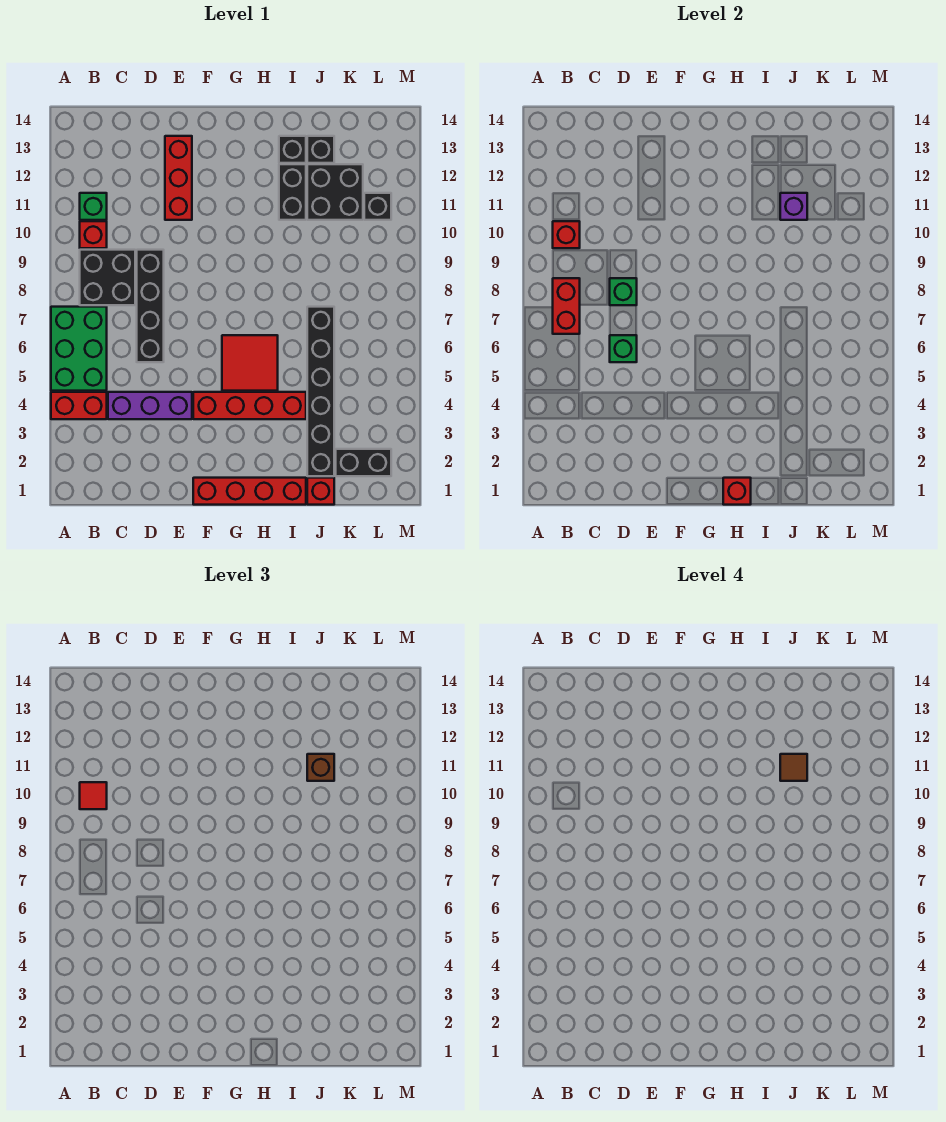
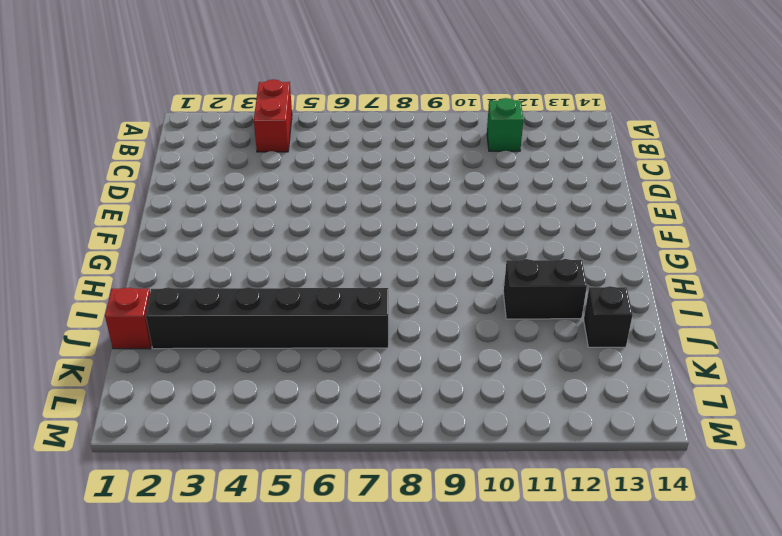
none -> green brick A5:B7 level 1
none -> black brick B8:C9 level 1
none -> red brick B10 level 1

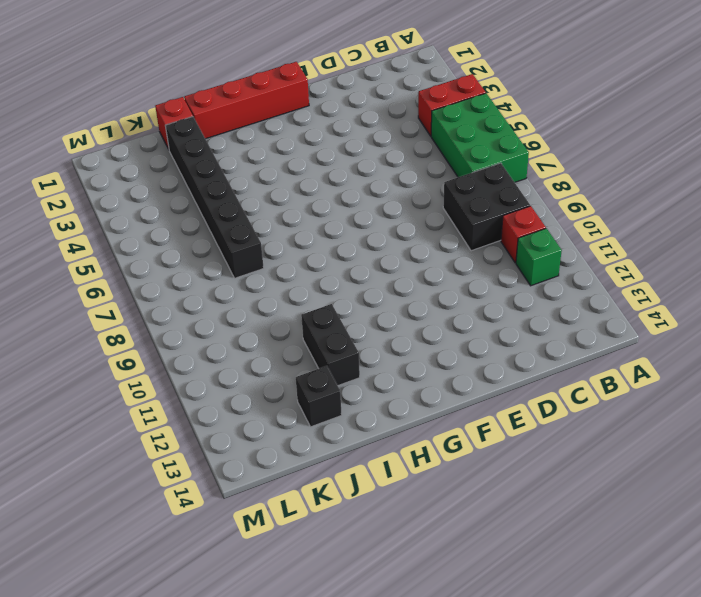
none -> purple brick C4:E4 level 1
none -> black brick D6:D9 level 1
none -> red brick E11:E13 level 1

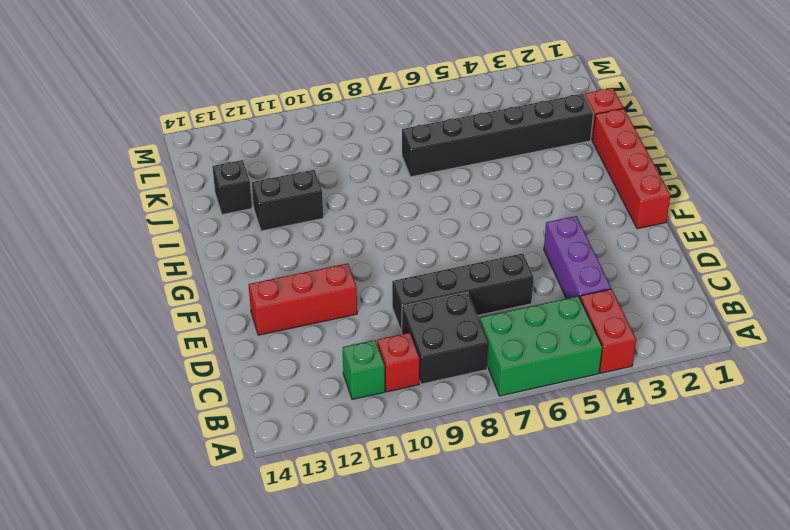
none -> red brick F4:I4 level 1
none -> red tile G5:H6 level 1
none -> black brick I13 level 1

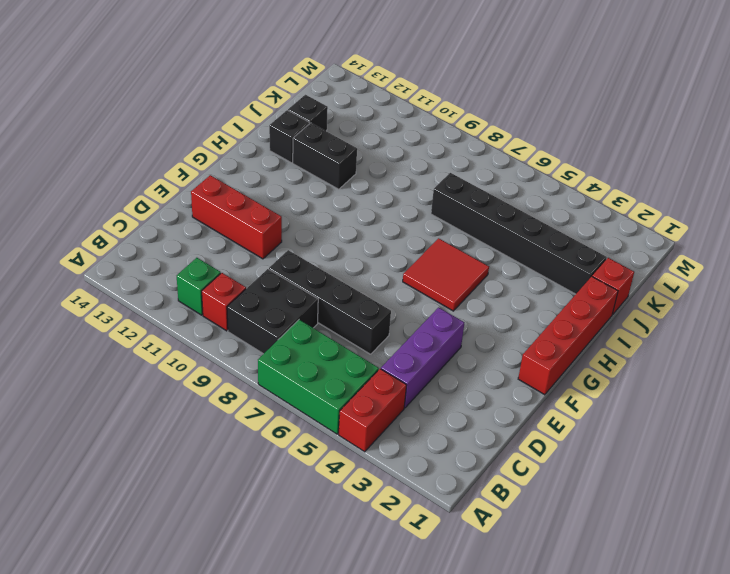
none -> red brick F4:I4 level 1
none -> black brick J11:K12 level 1
none -> black brick K2:L2 level 1

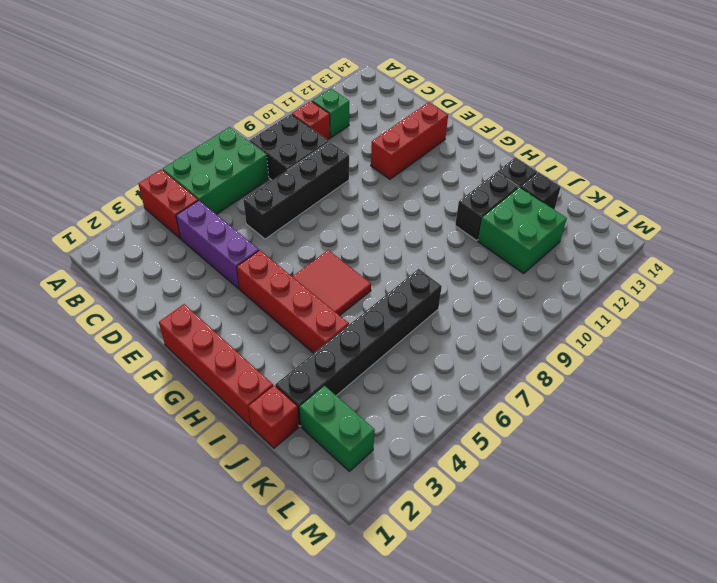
green brick J11:K12 level 1 -> black brick J11:K12 level 1
green brick K2:L2 level 1 -> black brick K2:L2 level 1
none -> black brick L11 level 1
none -> red brick B7:B8 level 2
none -> red brick B10 level 2

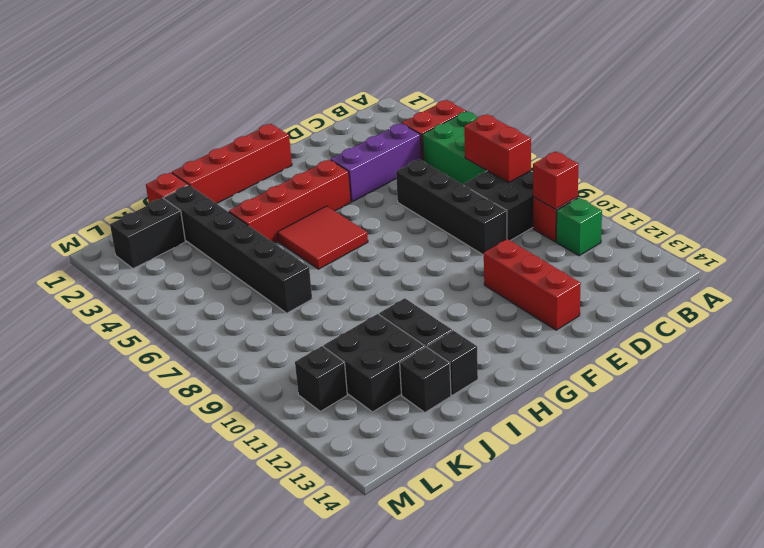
none -> green brick D6 level 2
none -> green brick D8 level 2
none -> red brick H1 level 2

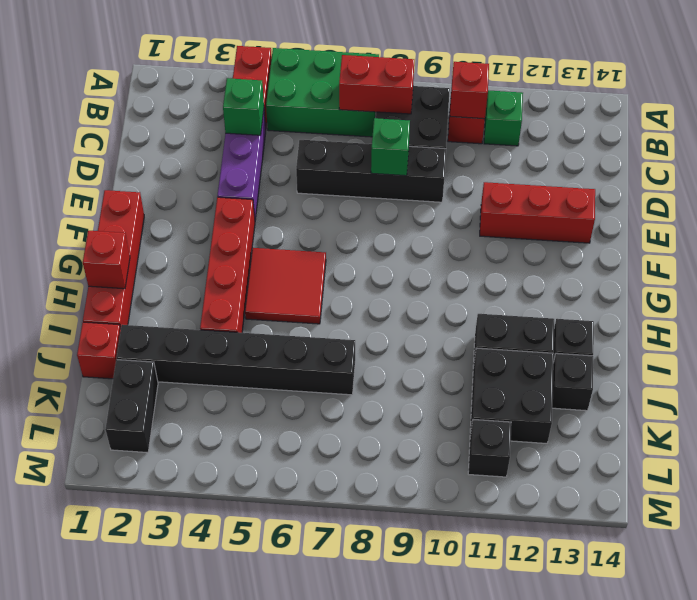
green brick C4 level 2 -> green brick D6 level 2
none -> purple brick J11 level 2
none -> red tile B10 level 3
none -> brown brick J11 level 3

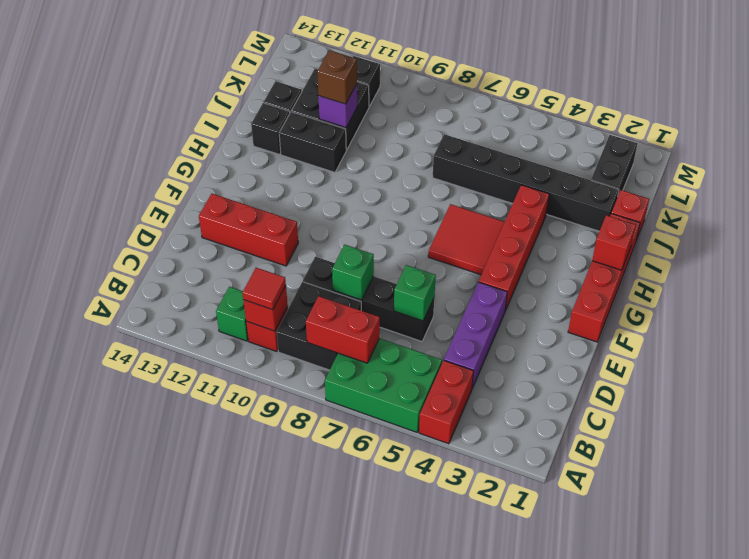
none -> brown tile J11 level 4

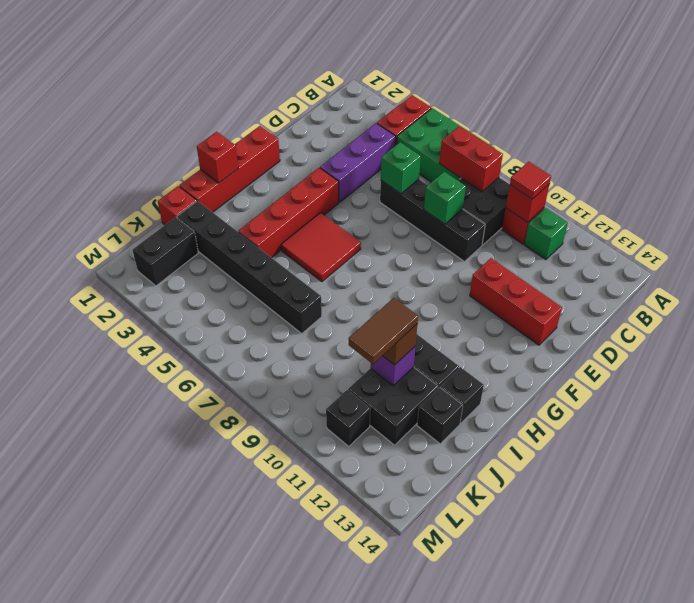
brown tile J11:K11 level 4 -> brown tile J11 level 4

